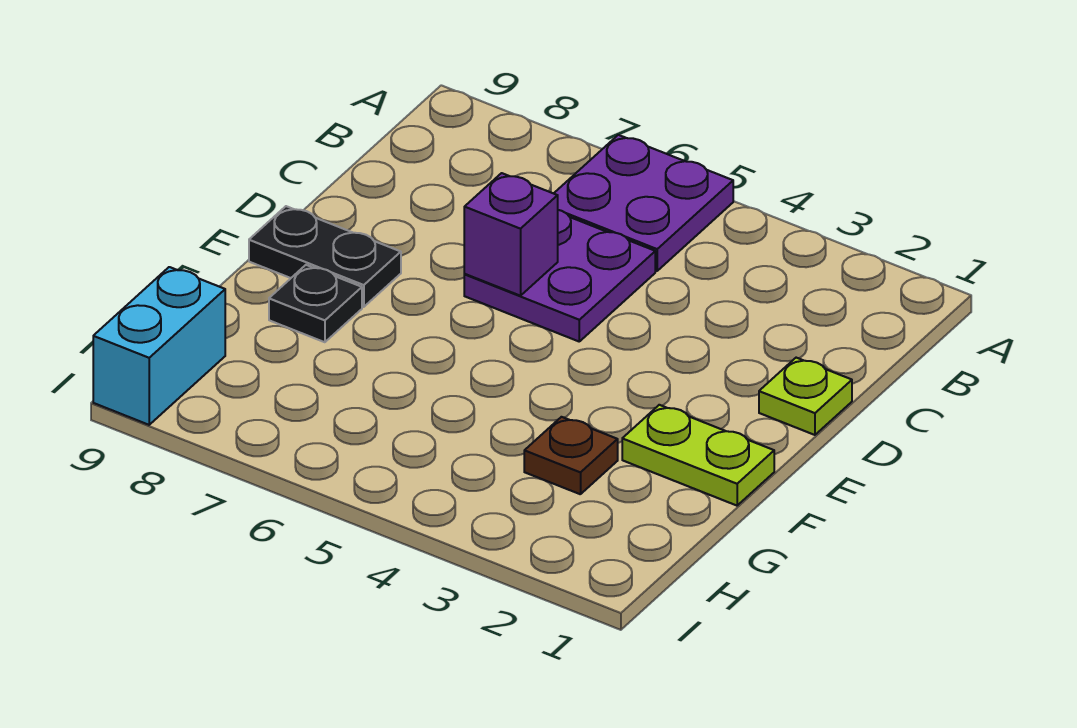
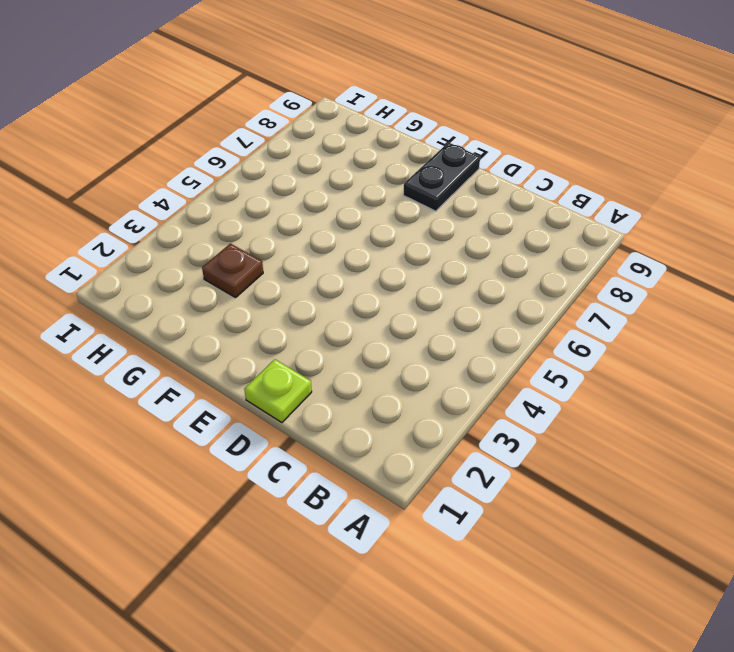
none -> purple plate A5:B6 level 1
none -> purple plate C5:D6 level 1

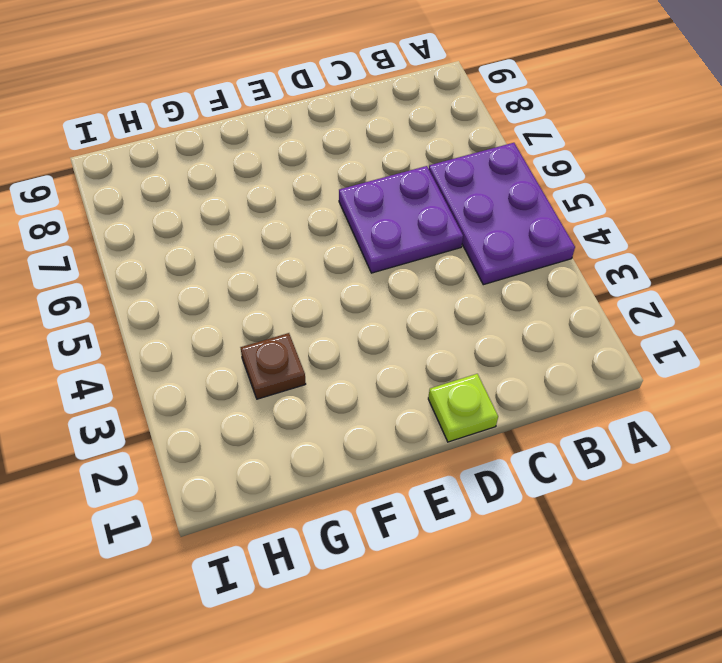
purple plate A4:B6 level 1 -> purple plate A5:B6 level 1
none -> black plate E8:E9 level 1
none -> lime plate F1:F2 level 1

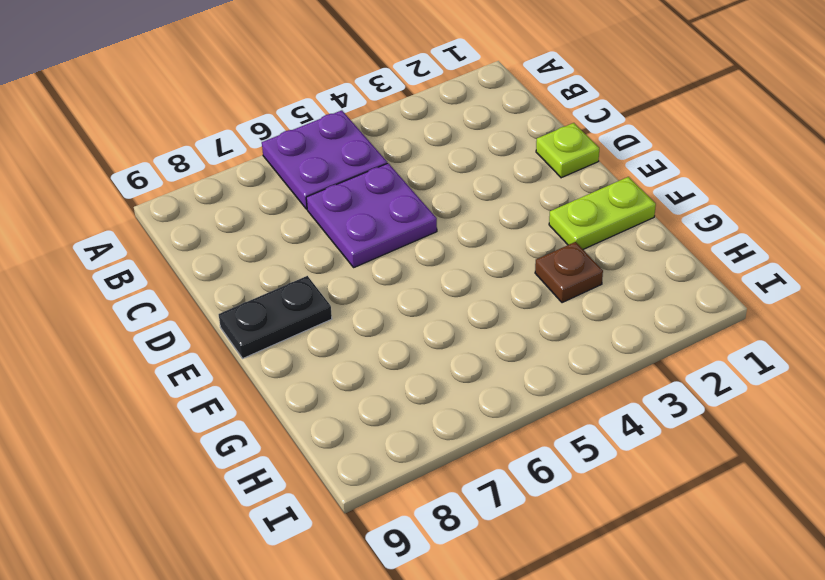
none -> black plate F8 level 1
none -> cyan brick H9:I9 level 1

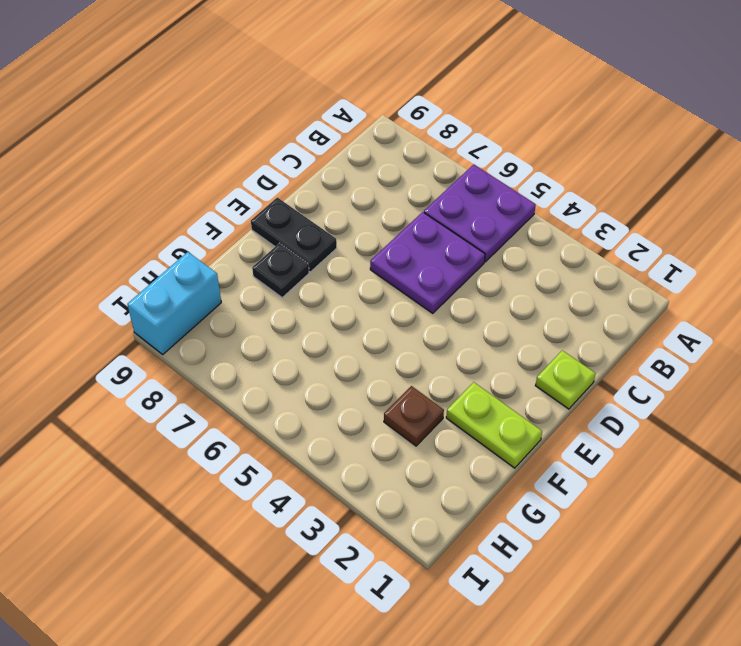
none -> purple brick D6 level 2

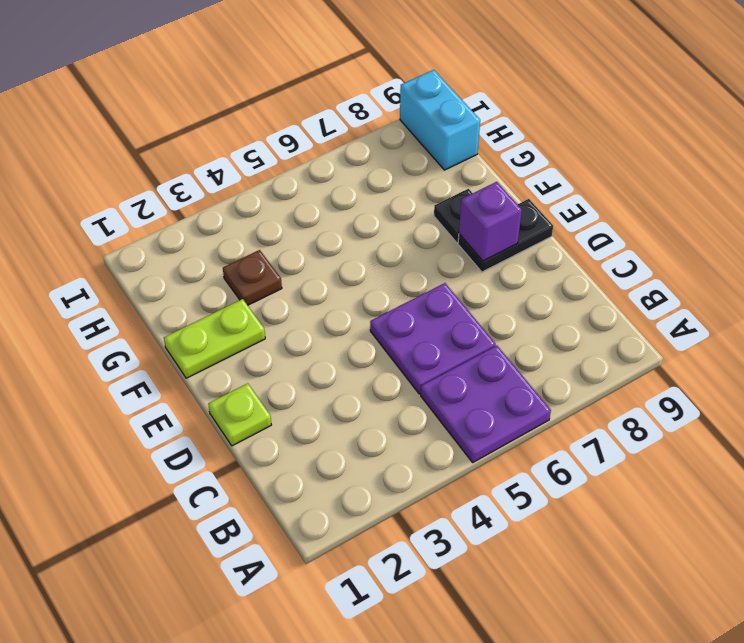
purple brick E8 level 2 -> purple brick D6 level 2

